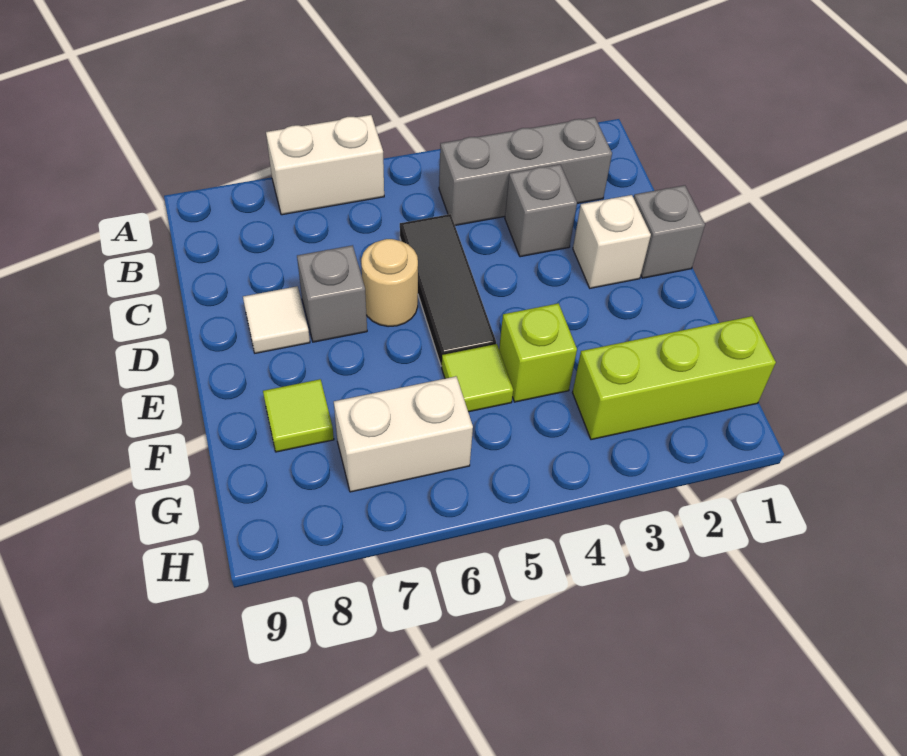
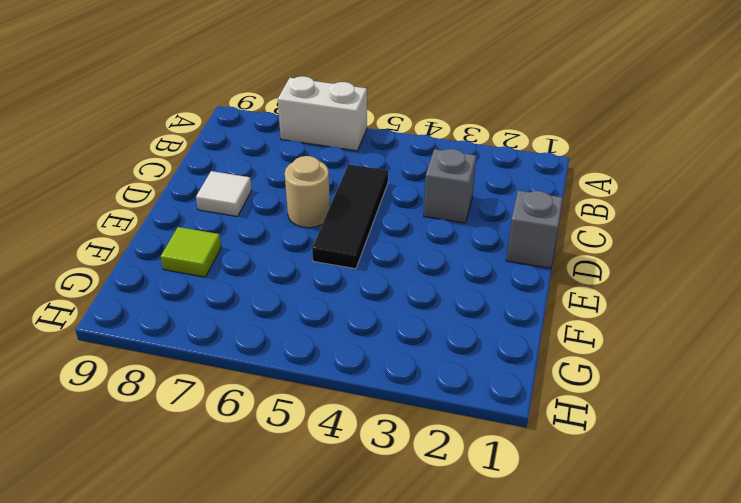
none -> grey brick B2:B4 level 1
none -> white brick D2 level 1
none -> grey brick D7 level 1

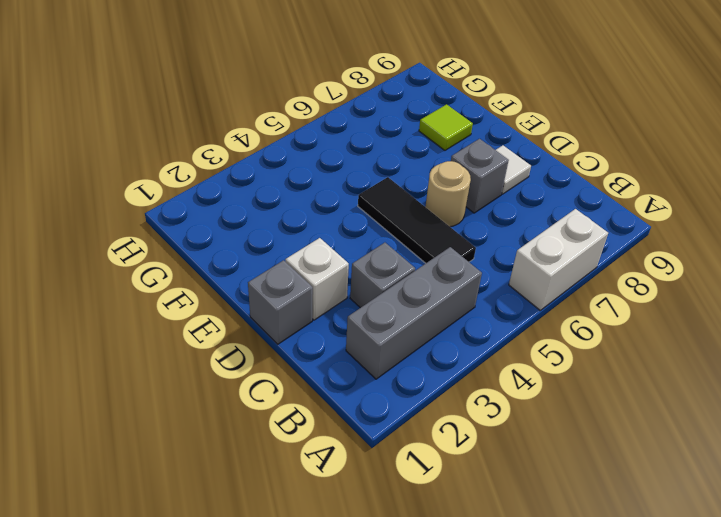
none -> lime brick F4 level 1
none -> lime tile F5 level 1
none -> lime brick G1:G3 level 1

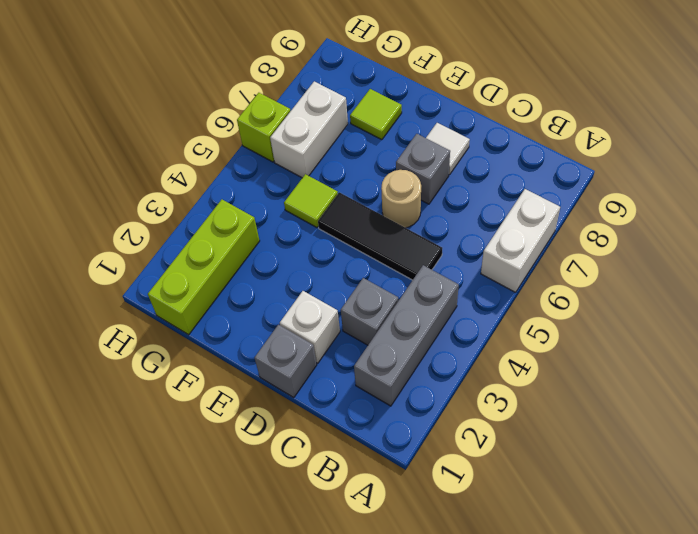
lime brick H6 level 1 -> lime brick F4 level 1

